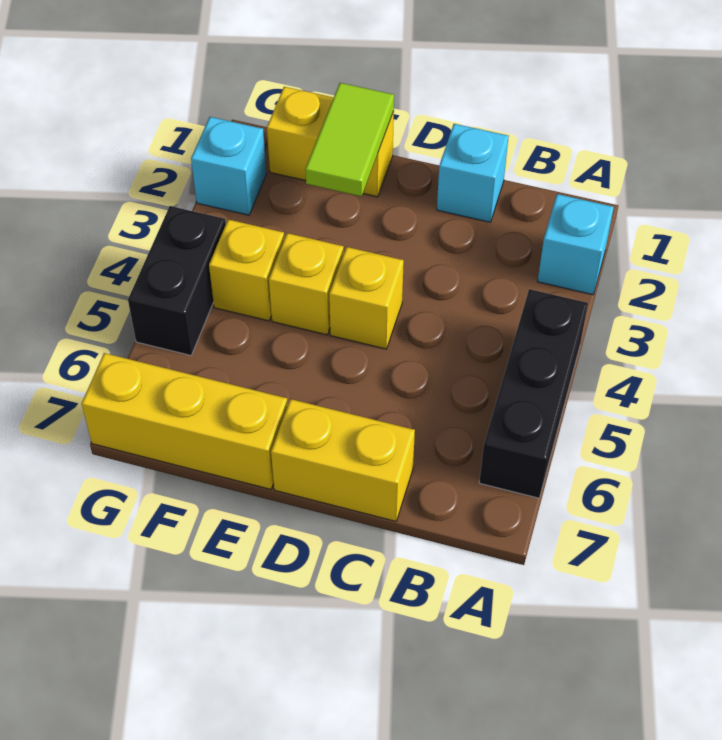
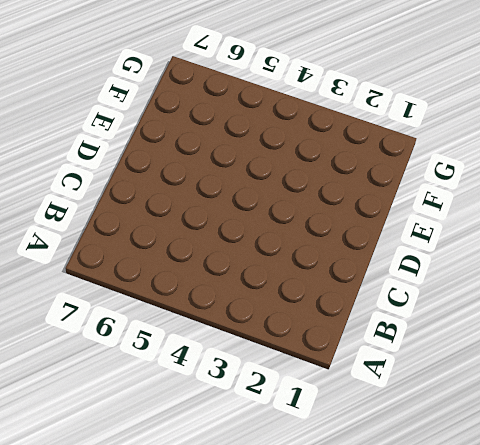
none -> cyan brick A2 level 1
none -> black brick A4:A6 level 1
none -> cyan brick C1 level 1

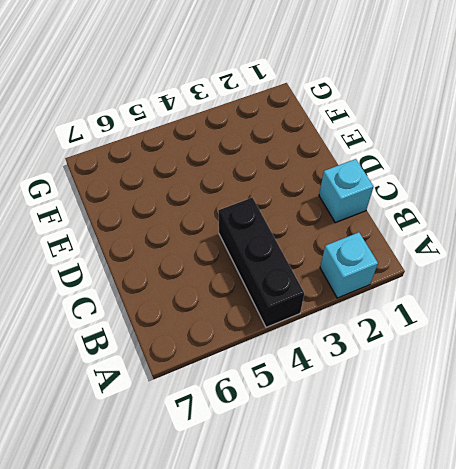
black brick A4:C4 level 1 -> black brick A4:A6 level 1
none -> yellow brick C7:D7 level 1
none -> yellow brick D4 level 1
none -> yellow brick E1:F1 level 1

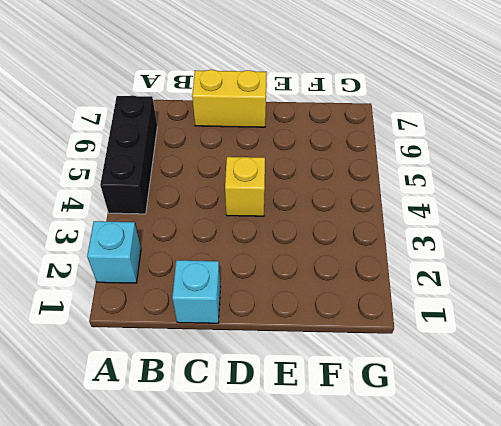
none -> yellow brick E1:F1 level 1
none -> yellow brick E4 level 1
none -> yellow brick E7:G7 level 1

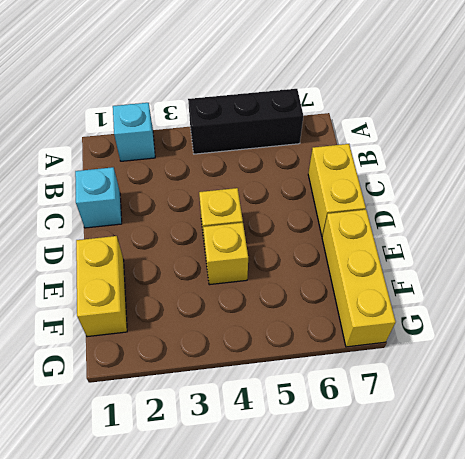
none -> yellow brick F4 level 1
none -> cyan brick G2 level 1
none -> black brick G4:G5 level 1

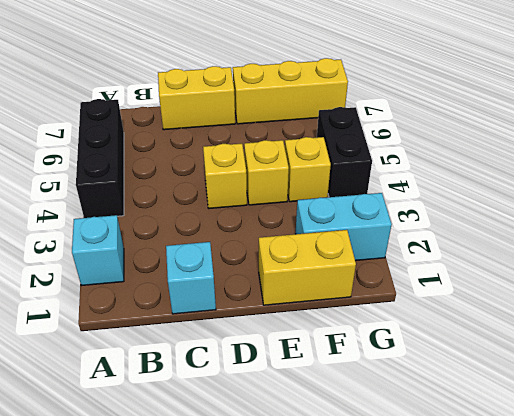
cyan brick F2:G2 level 1 -> cyan brick G2 level 1
none -> lime tile E1:E2 level 2

